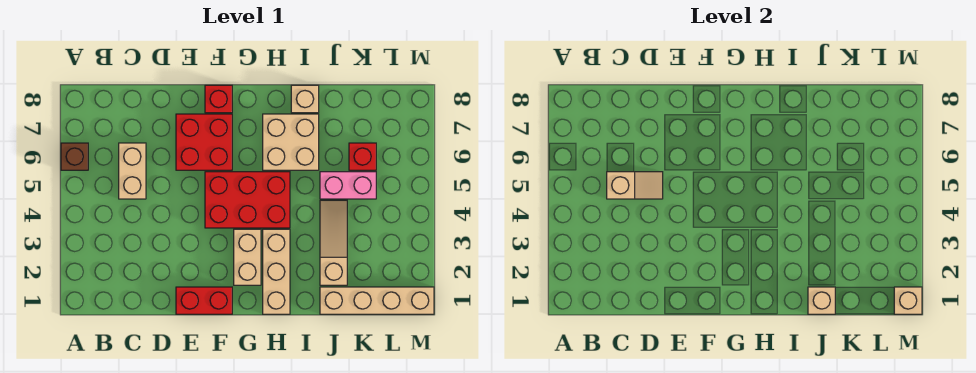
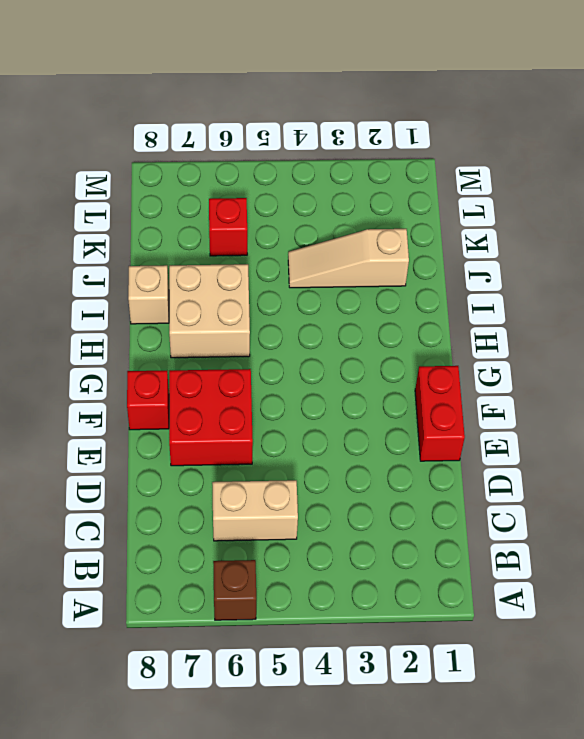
none -> red brick F4:H5 level 1
none -> tan brick G2:G3 level 1
none -> tan brick H1:H3 level 1

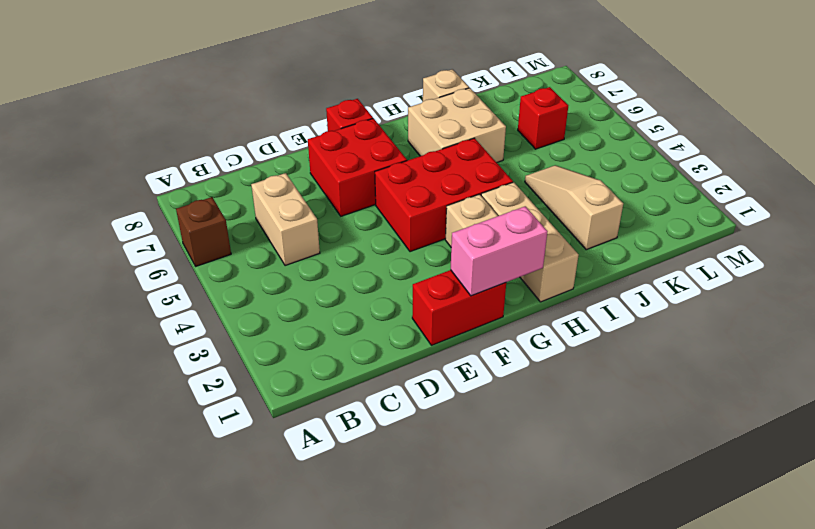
pink brick F1:G1 level 2 -> pink brick J5:K5 level 1
none -> tan brick J1:M1 level 1
none -> tan slope C5:D5 level 2 top C
none -> tan brick J1 level 2

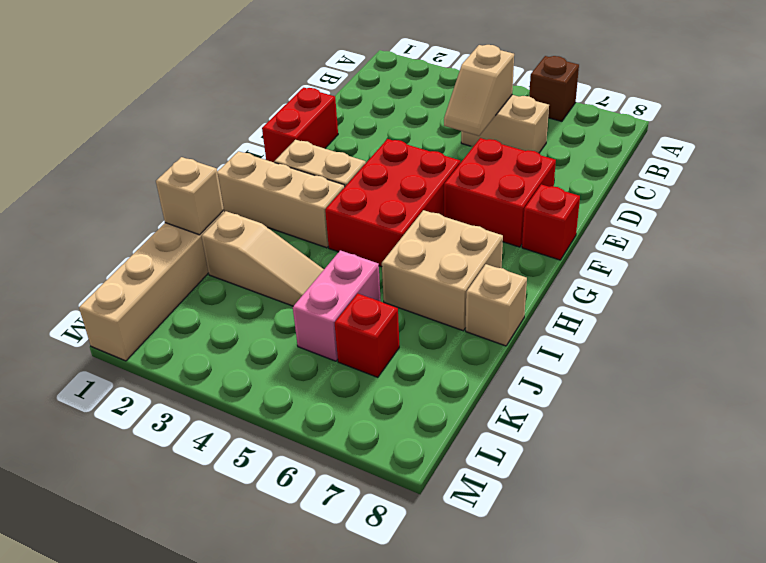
none -> tan brick M1 level 2

